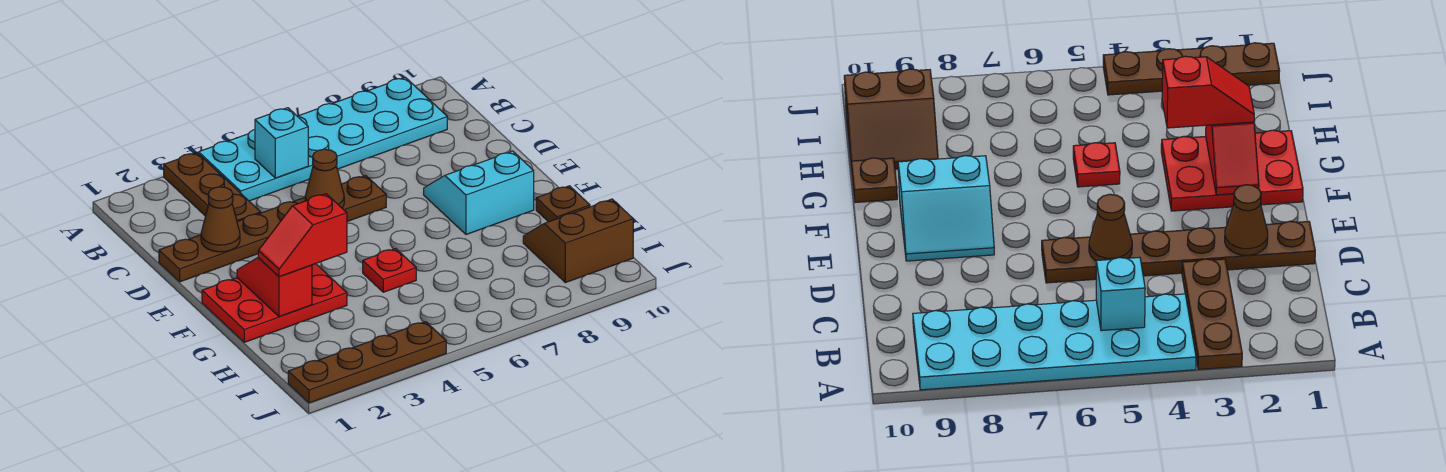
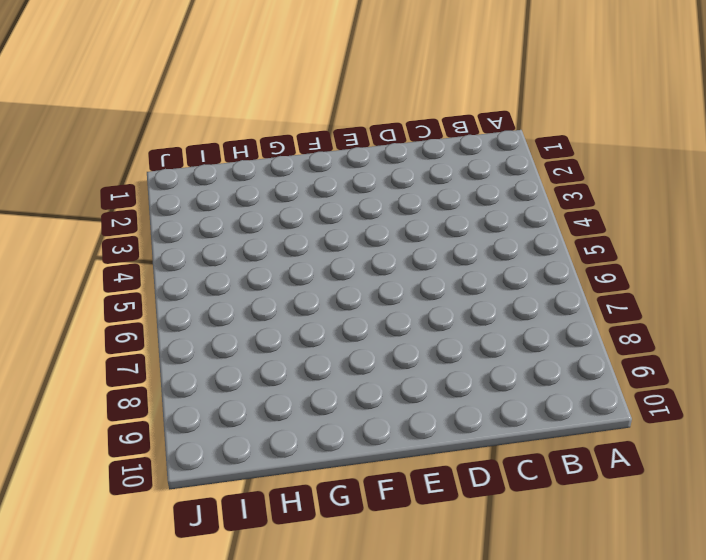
none -> brown plate A3:C3 level 1
none -> cyan plate A4:B9 level 1
none -> brown plate D1:D6 level 1

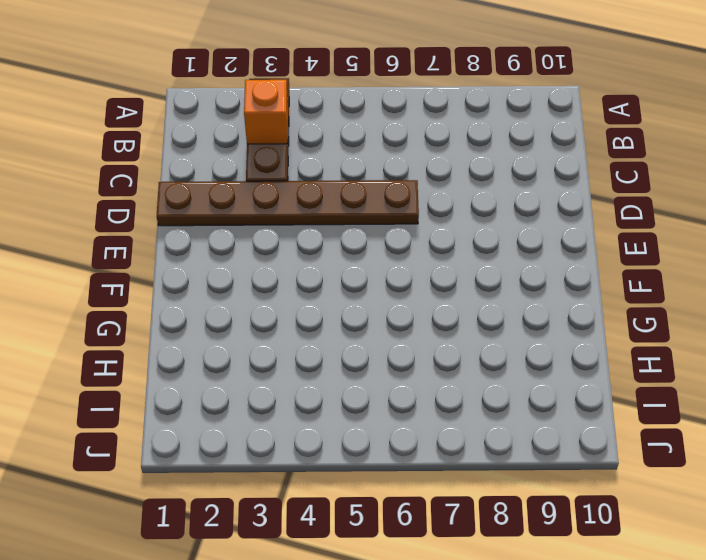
orange brick B3 level 2 -> none
none -> cyan plate A4:B9 level 1
none -> cyan slope E8:F9 level 1 top F
none -> red plate F1:G3 level 1

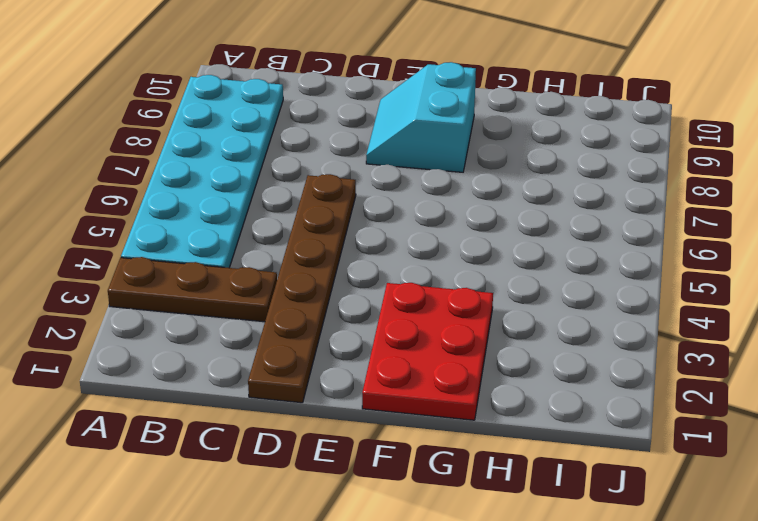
none -> red plate G5 level 1
none -> brown plate G10 level 1
none -> brown slope H9:I10 level 1 top I

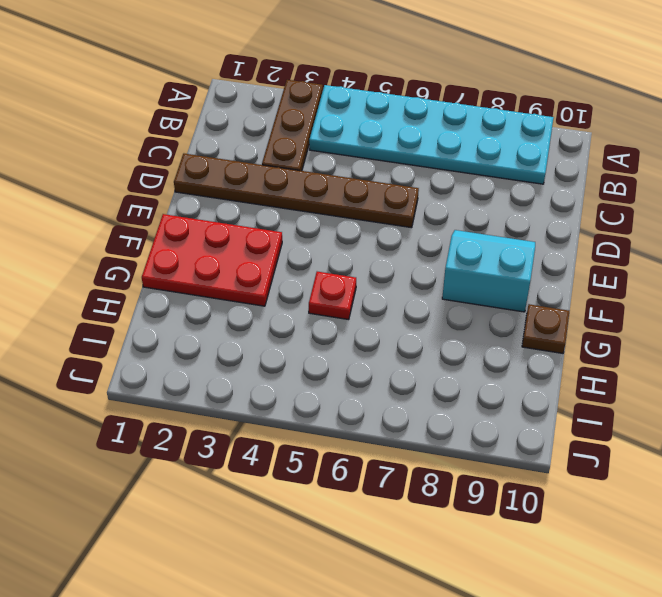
none -> brown slope H9:I10 level 1 top I
none -> brown plate J1:J4 level 1
none -> cyan brick B5 level 2

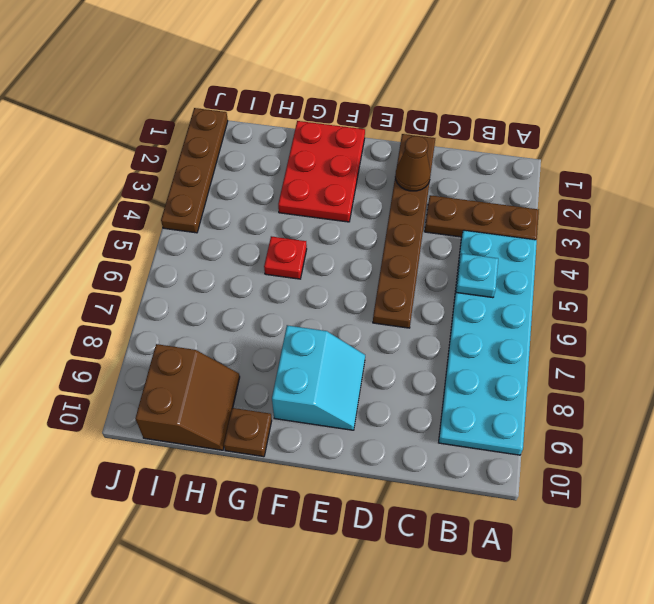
cyan plate B5 level 2 -> cyan brick B5 level 2
none -> brown cone D5 level 2
none -> red slope F2:G2 level 2 top G
none -> red slope G2:G3 level 3 top 3

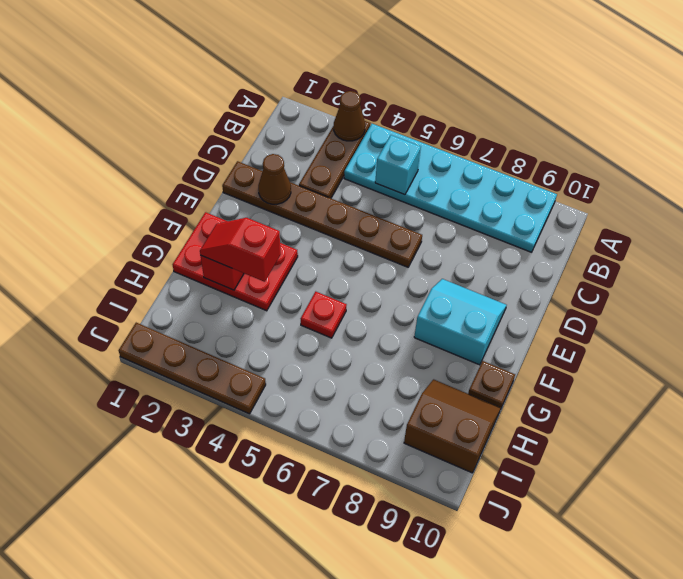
brown cone A3 level 2 -> brown cone D5 level 2

